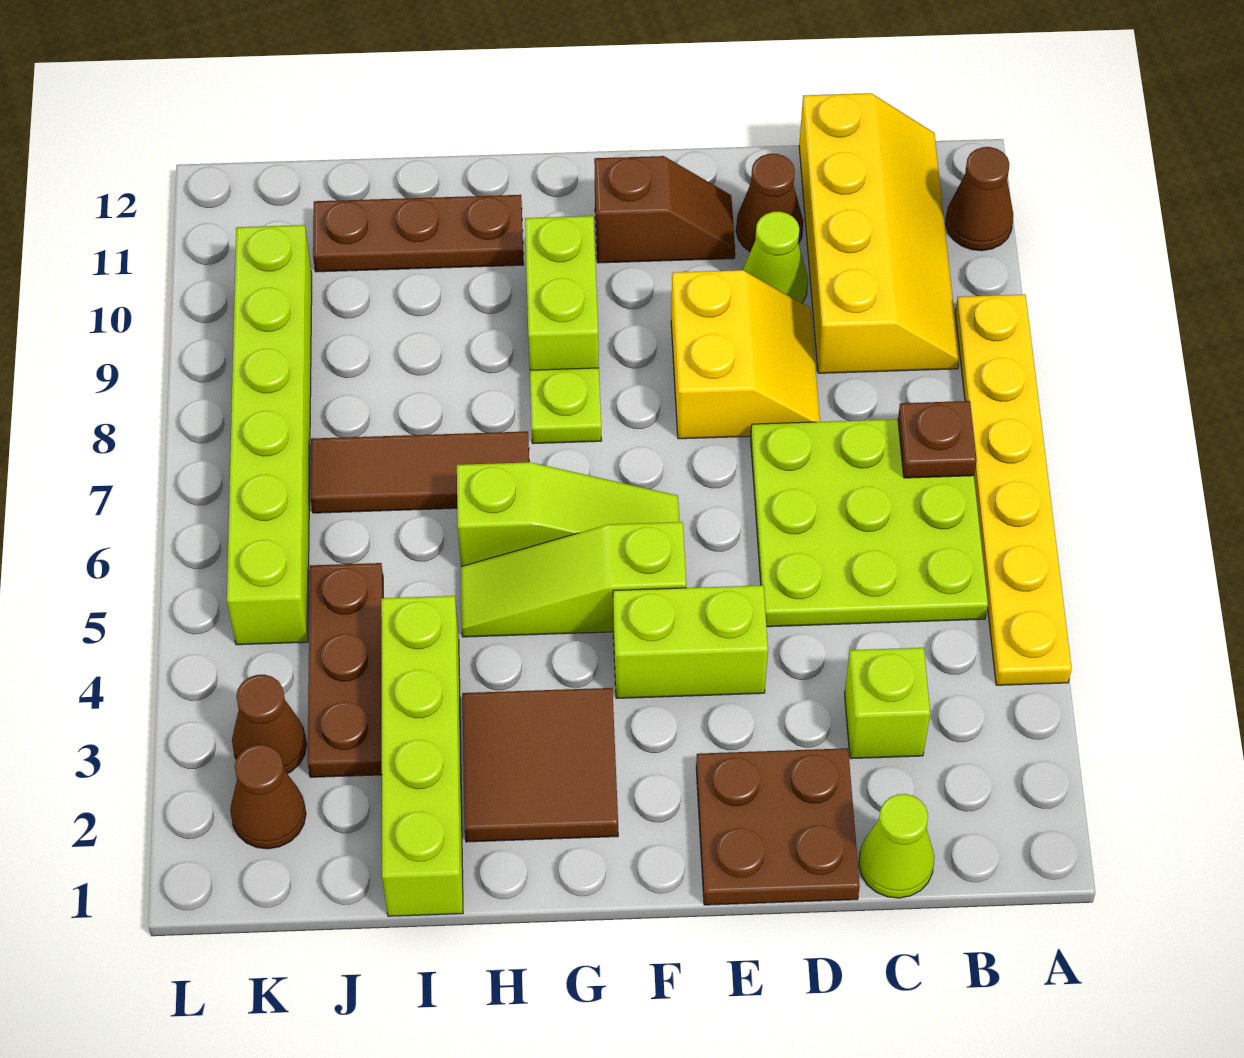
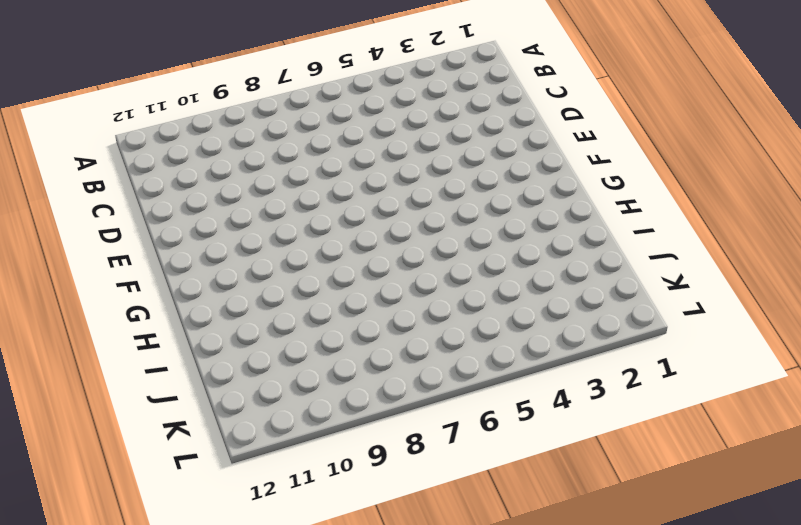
none -> yellow plate A4:A9 level 1
none -> brown cone A11 level 1
none -> lime plate B5:D7 level 1

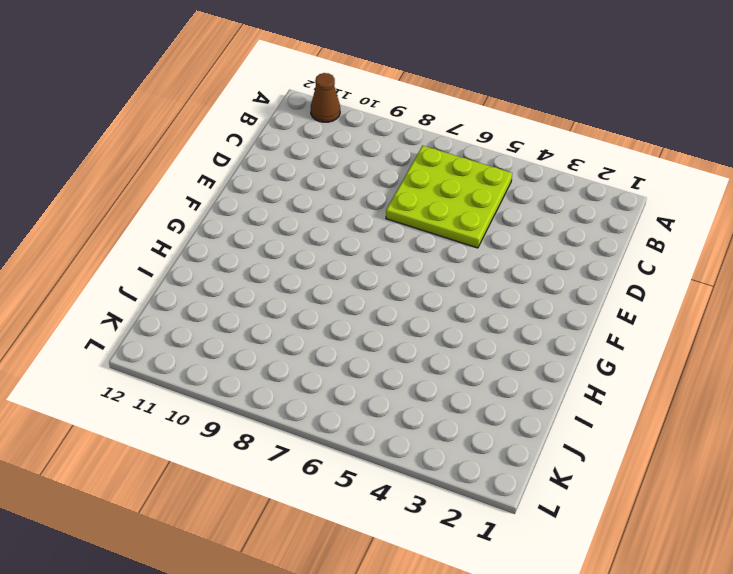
none -> yellow plate A4:A9 level 1
none -> yellow slope B9:C12 level 1 top C
none -> lime cone C1 level 1

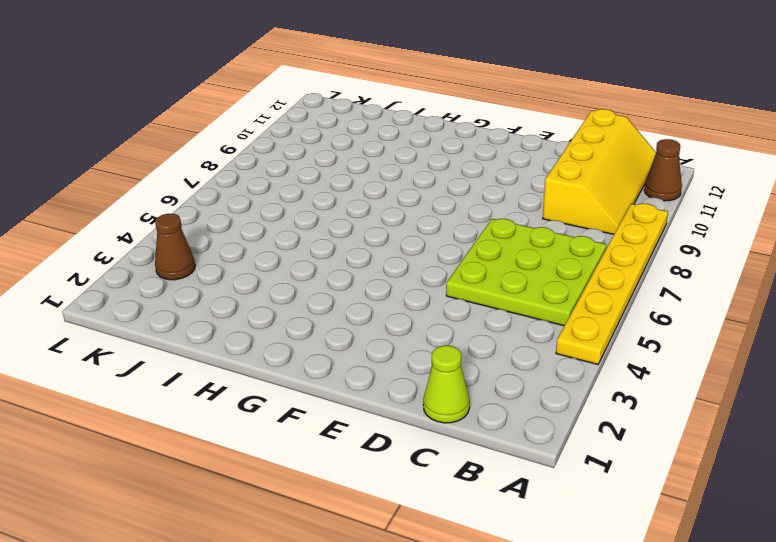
none -> lime brick C3 level 1
none -> brown plate D1:E2 level 1
none -> yellow slope D8:E9 level 1 top E

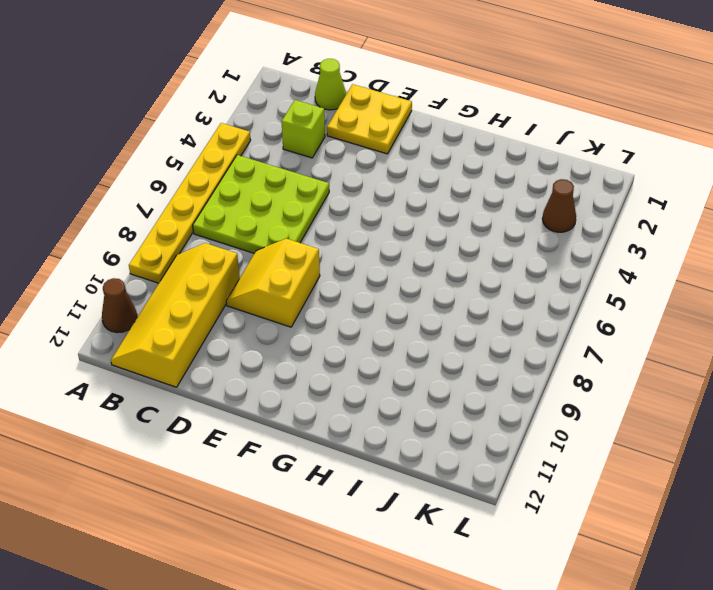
yellow plate D1:E2 level 1 -> brown plate D1:E2 level 1
none -> lime cone D10 level 1
none -> brown cone D11 level 1
none -> lime brick E4:F4 level 1

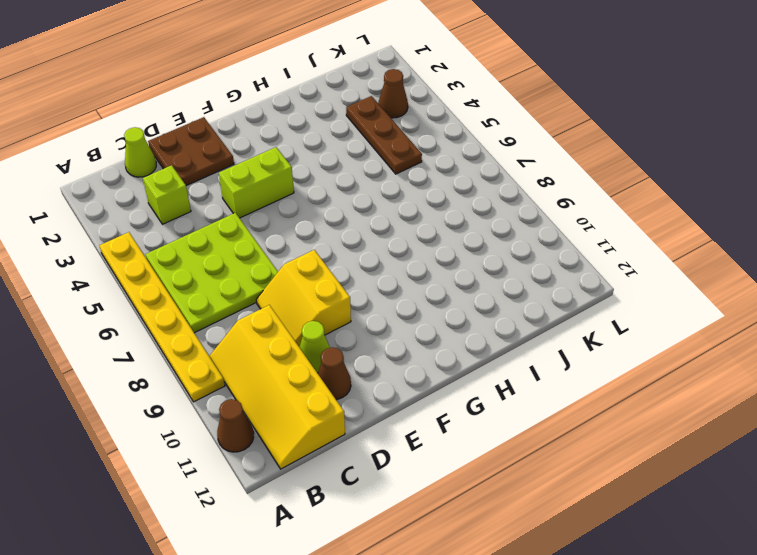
none -> brown slope E11:F11 level 1 top F
none -> lime slope F5:H5 level 1 top F
none -> lime slope F6:H6 level 1 top H

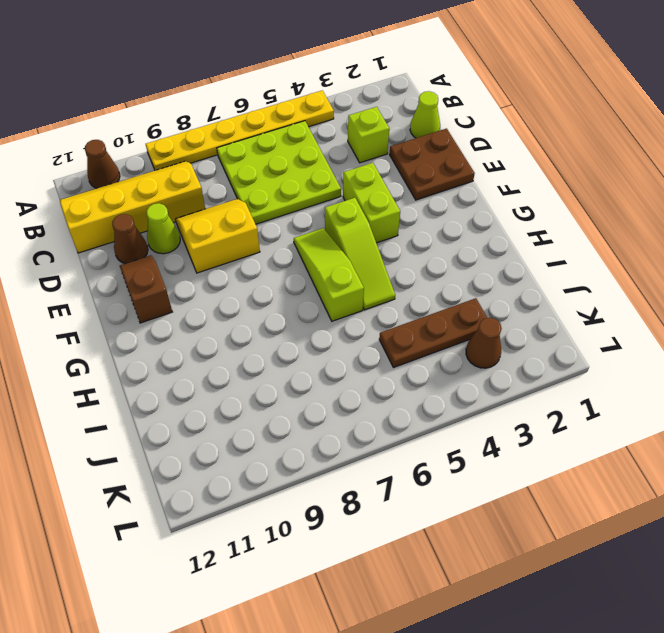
none -> brown tile G2:H3 level 1
none -> lime plate G8 level 1
none -> lime brick G9:G10 level 1

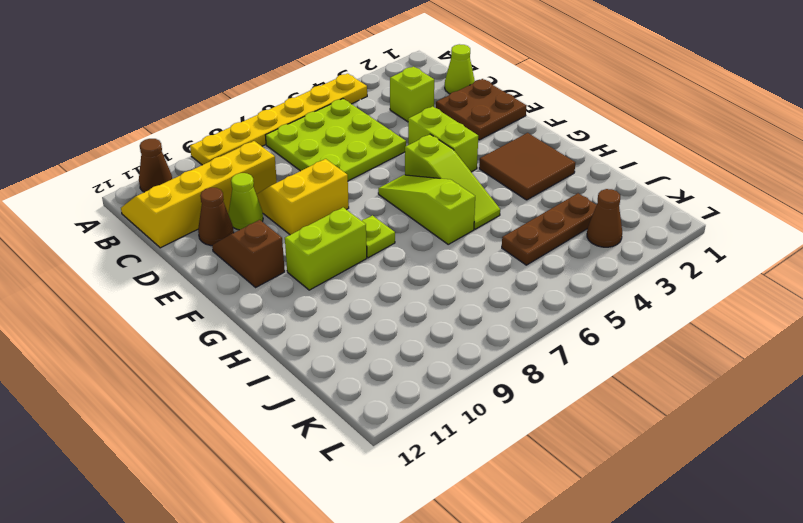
none -> brown tile H7:J7 level 1
none -> brown plate H11:J11 level 1
none -> lime brick I1:I4 level 1

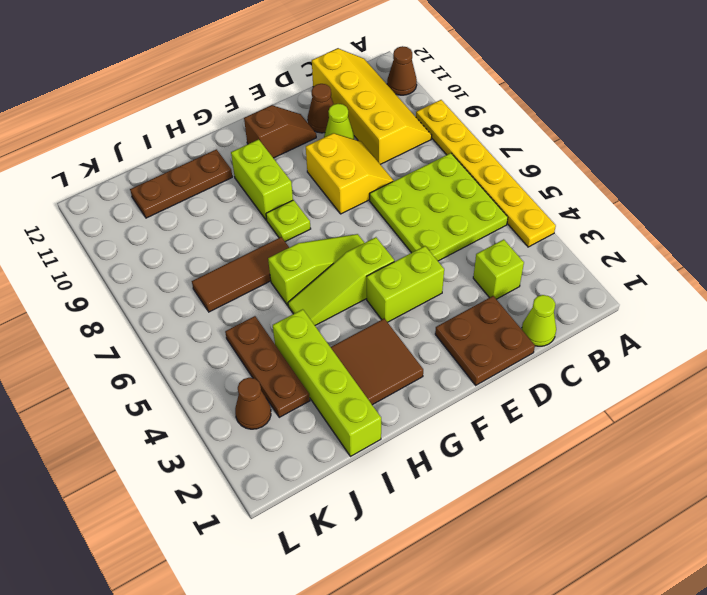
none -> brown cone K2 level 1
none -> lime brick K5:K10 level 1
none -> brown plate B7 level 2

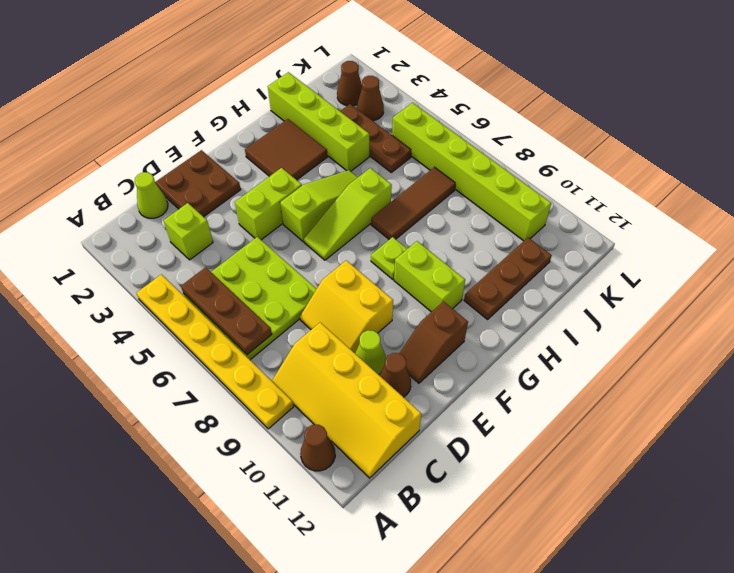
brown plate B5:B7 level 2 -> brown plate B7 level 2

